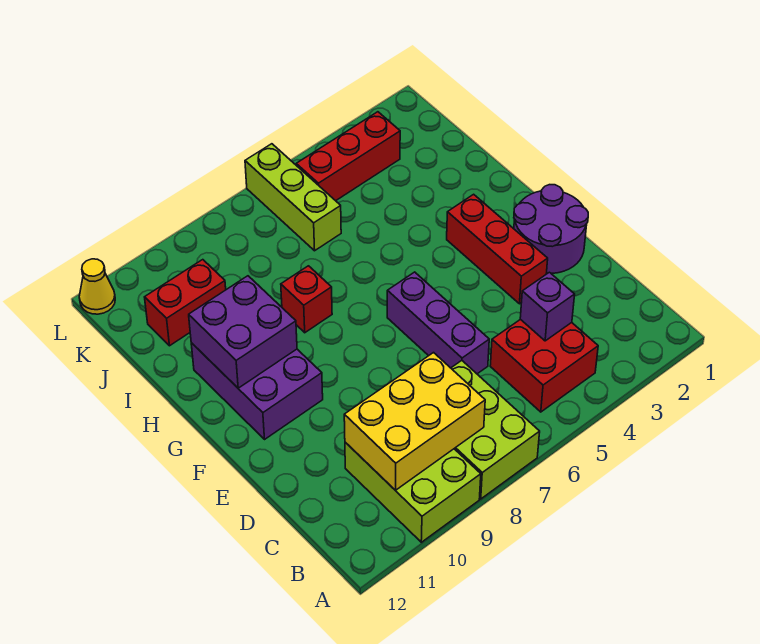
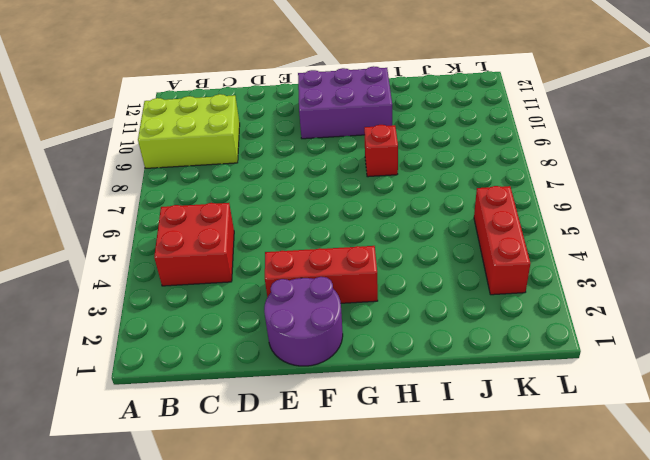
none -> lime brick A7:C8 level 1
none -> purple brick D6:F6 level 1
none -> lime brick J6:L6 level 1

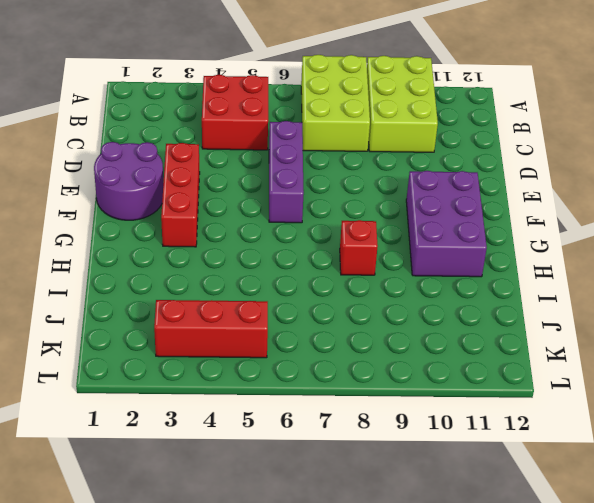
none -> lime brick J6:L6 level 1
none -> red brick J10:J11 level 1
none -> yellow cone L12 level 1

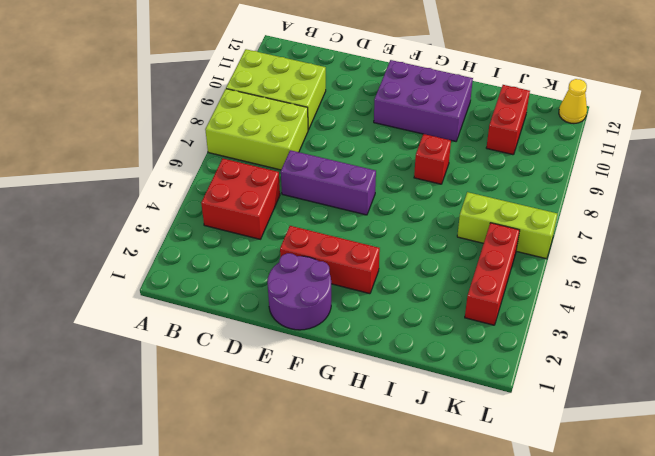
none -> yellow brick B8:C10 level 2
none -> purple brick C4 level 2
none -> purple brick G10:H11 level 2

